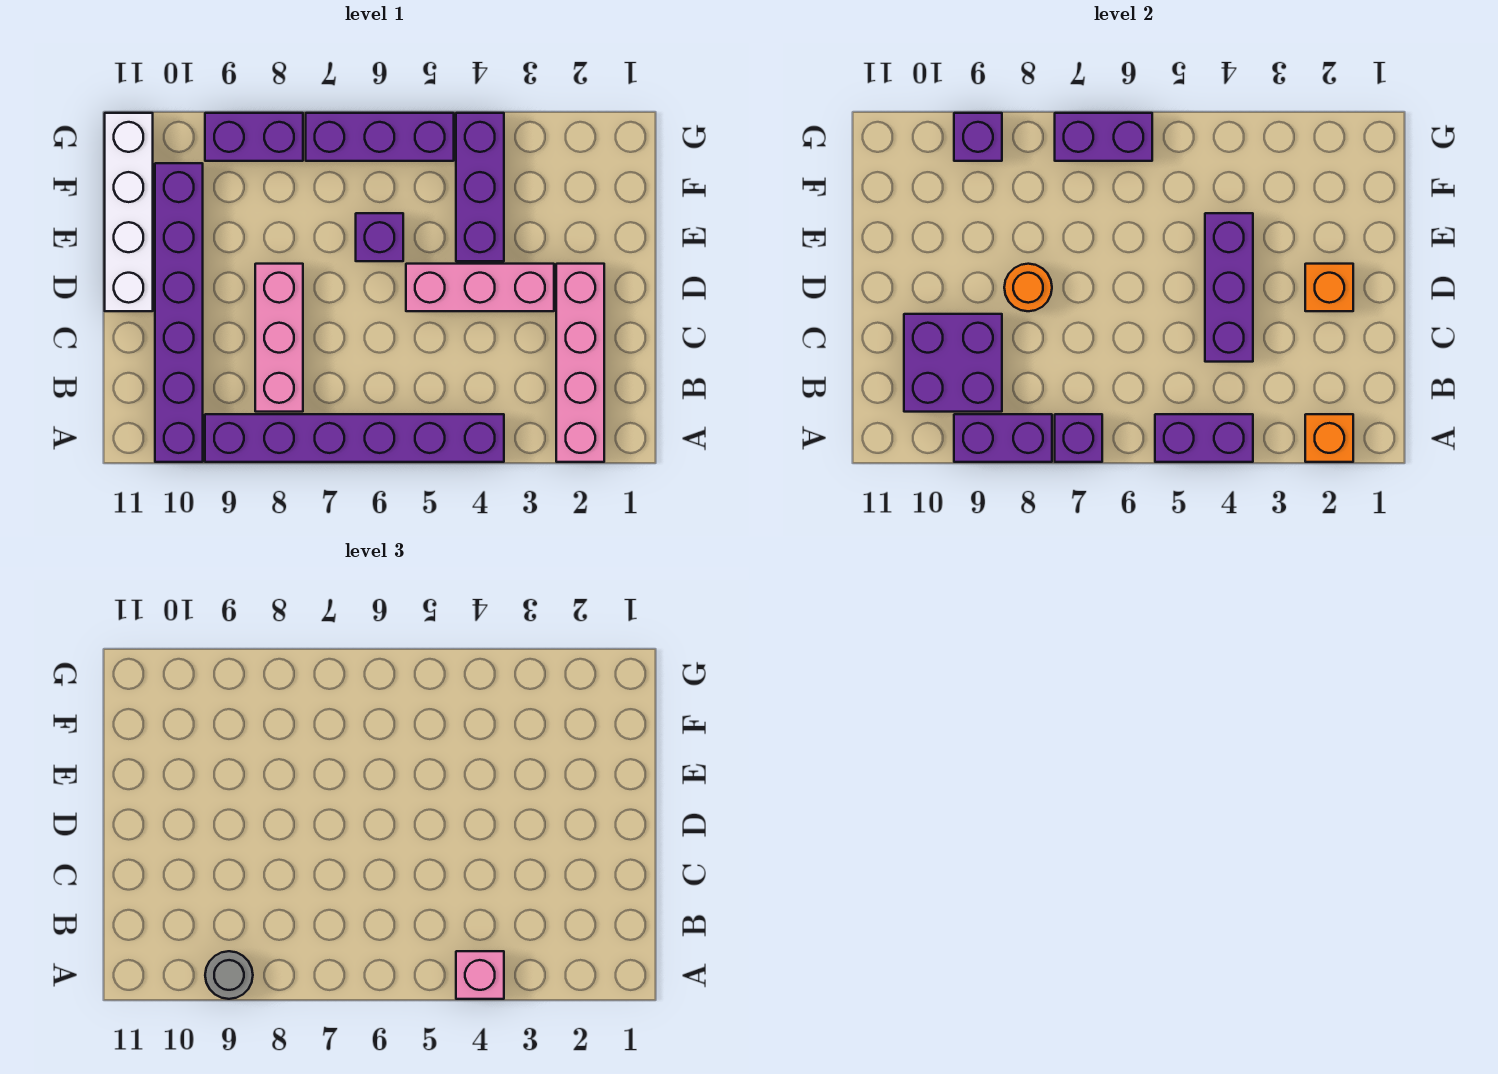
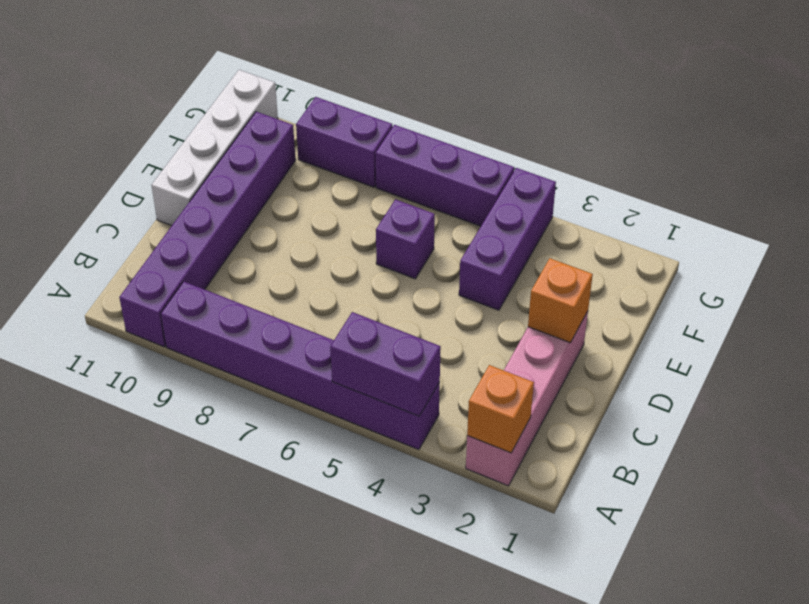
none -> pink brick B8:D8 level 1
none -> pink brick D3:D5 level 1
none -> purple brick A7 level 2

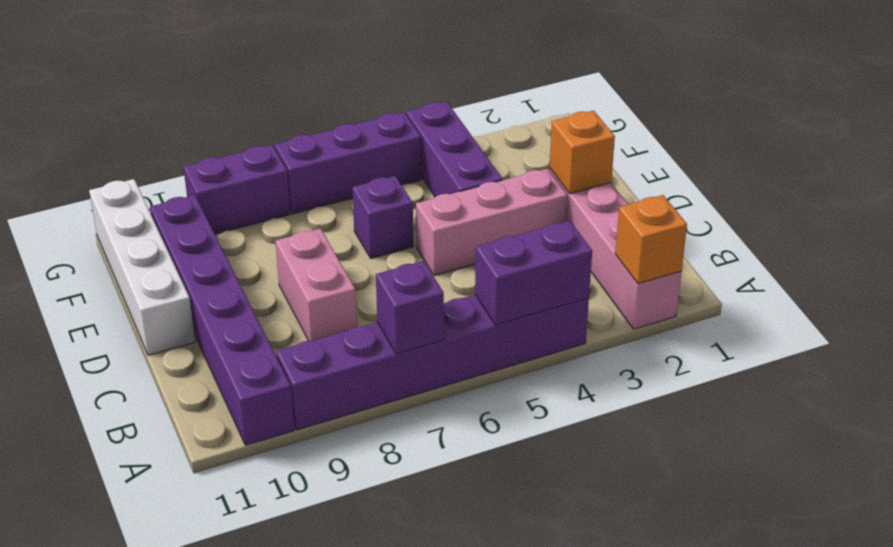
pink brick C8:D8 level 1 -> pink brick B8:D8 level 1
none -> purple brick A8:A9 level 2
none -> purple brick B9:C10 level 2
none -> purple brick C4:E4 level 2

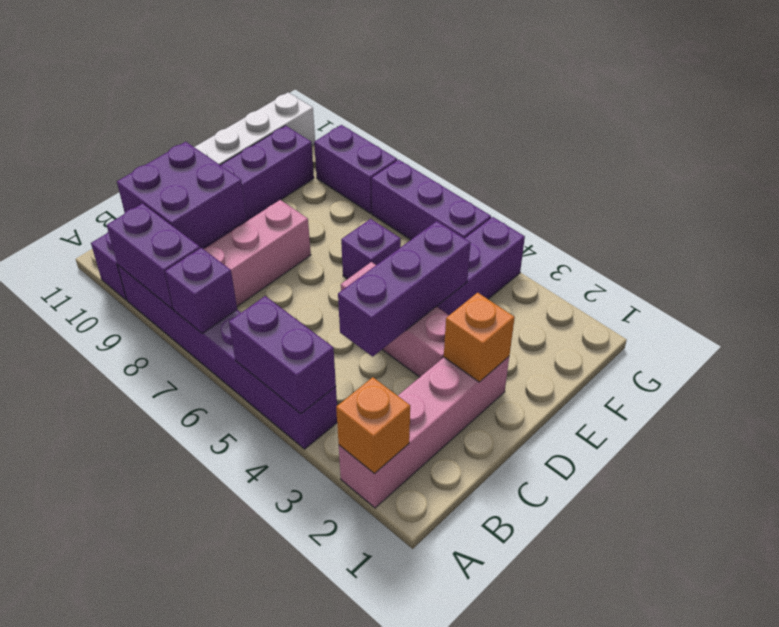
none -> orange round brick D8 level 2
none -> purple brick G6:G7 level 2
none -> purple brick G9 level 2

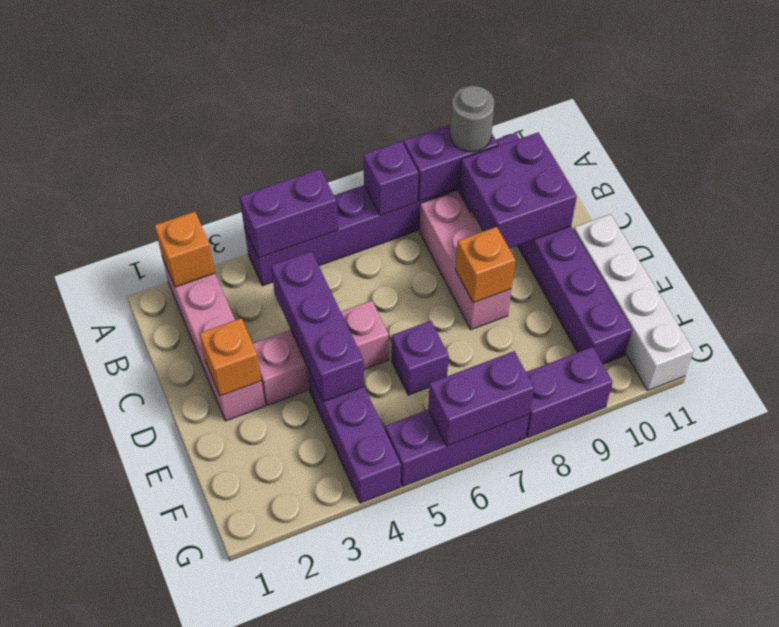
orange brick D8 level 2 -> orange round brick D8 level 2
none -> purple brick G9 level 2
none -> pink brick A4 level 3

